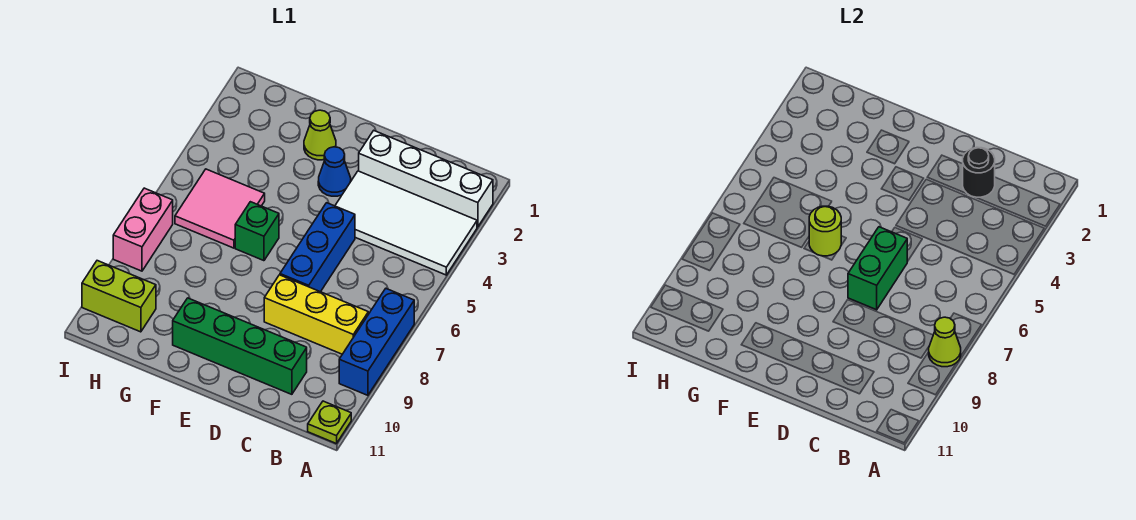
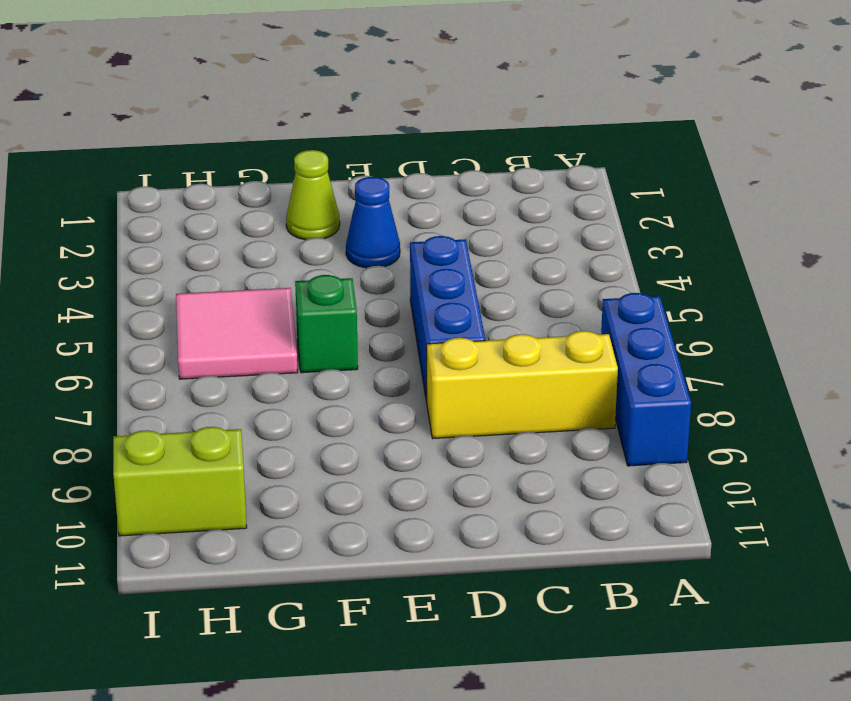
none -> white brick A2:D2 level 1
none -> white tile A3:D4 level 1
none -> lime plate A11 level 1

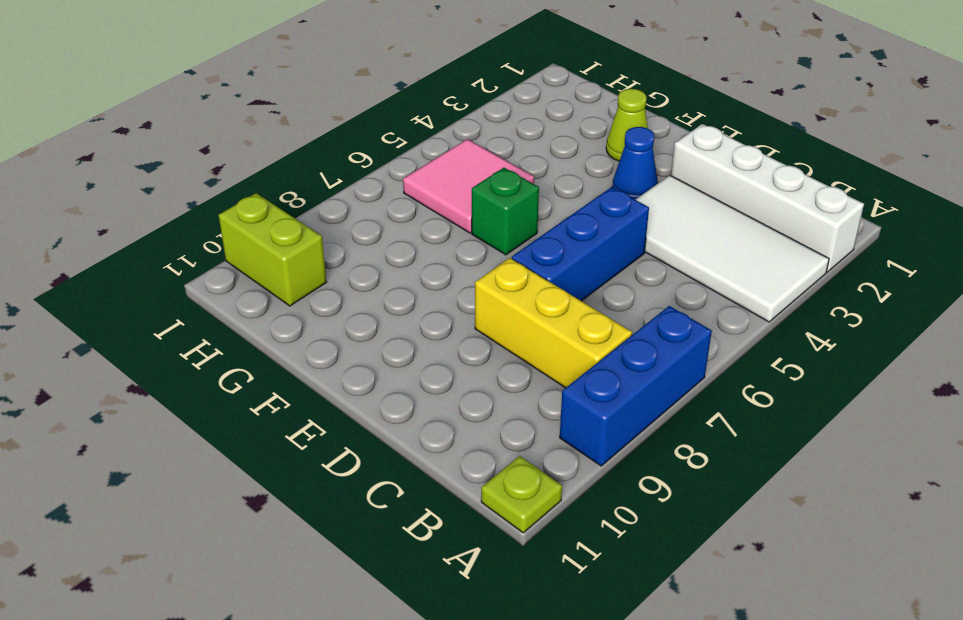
none -> green brick C10:F10 level 1
none -> pink brick I7:I8 level 1
none -> lime cone A8 level 2

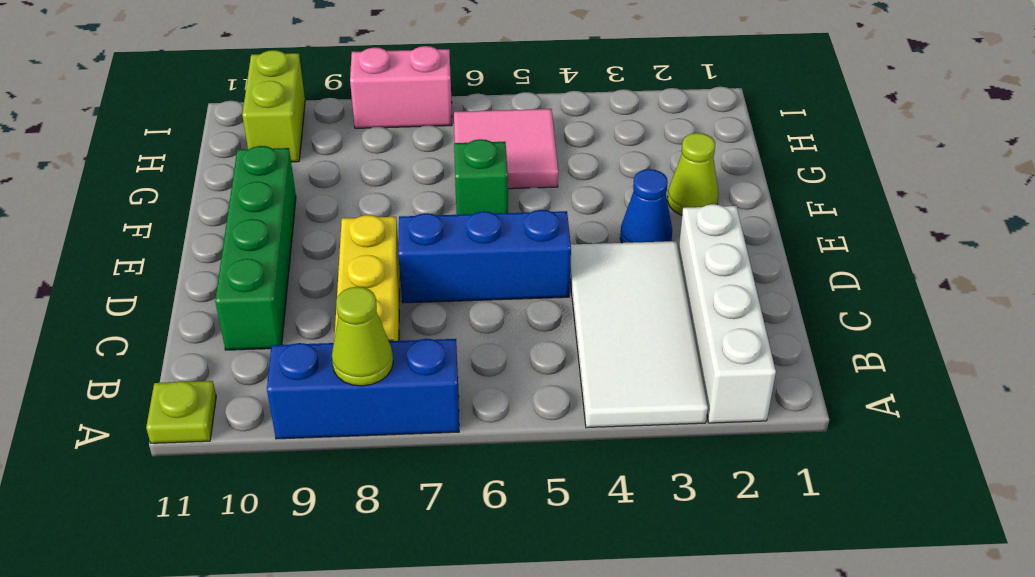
none -> black round brick C2 level 2
none -> green brick D6:D7 level 2
none -> lime round brick F6 level 2

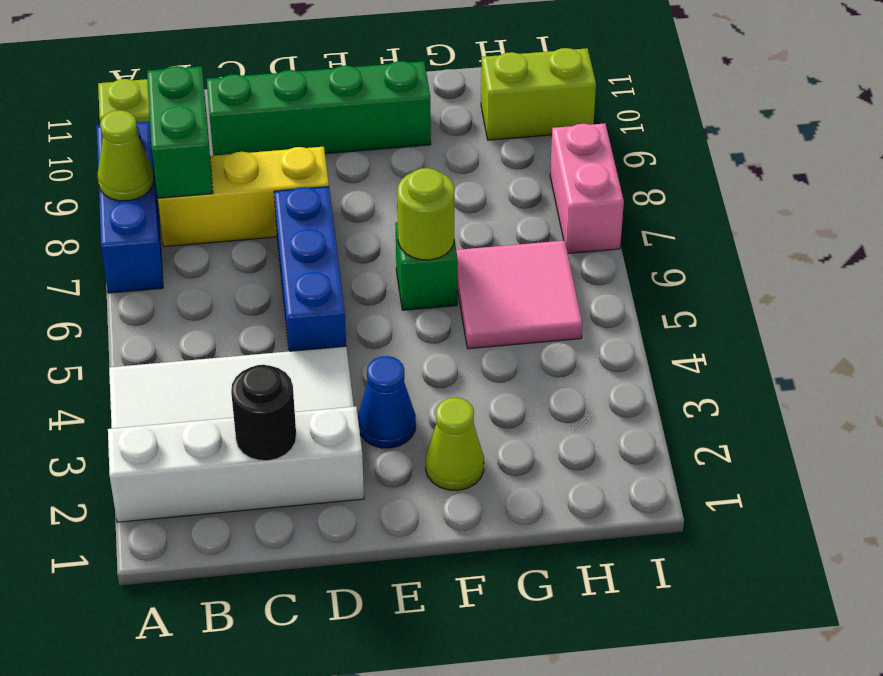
green brick B8:B9 level 2 -> green brick D6:D7 level 2

